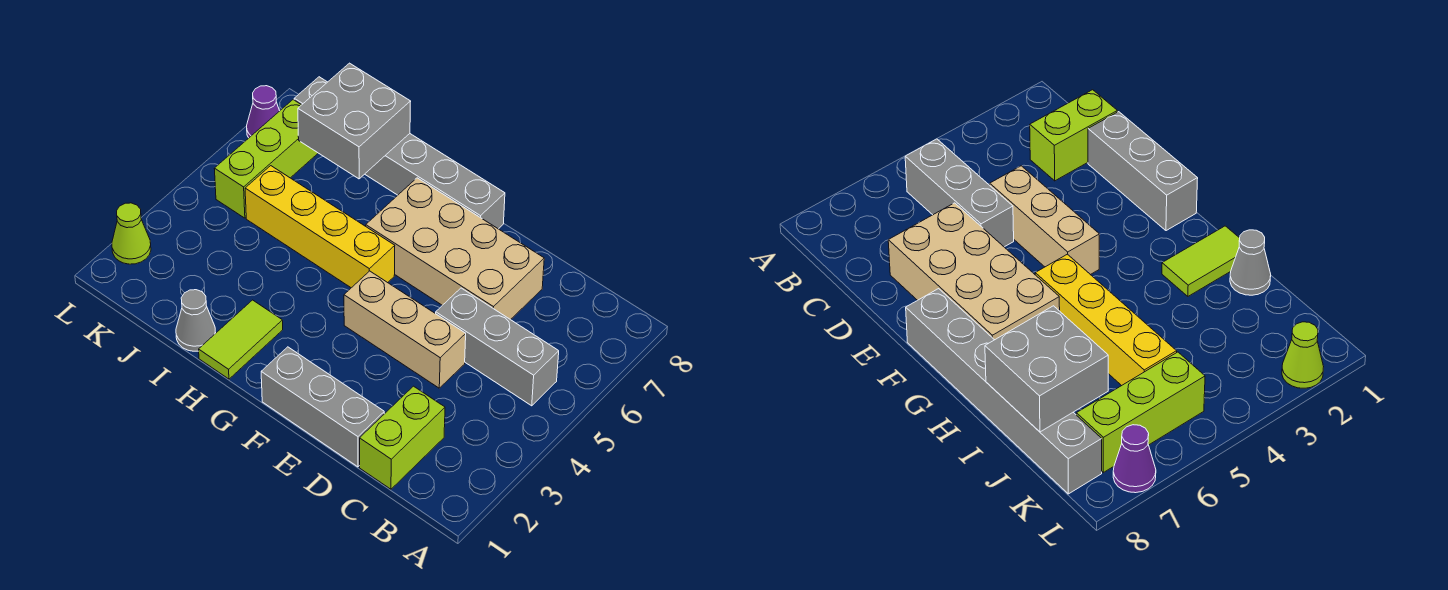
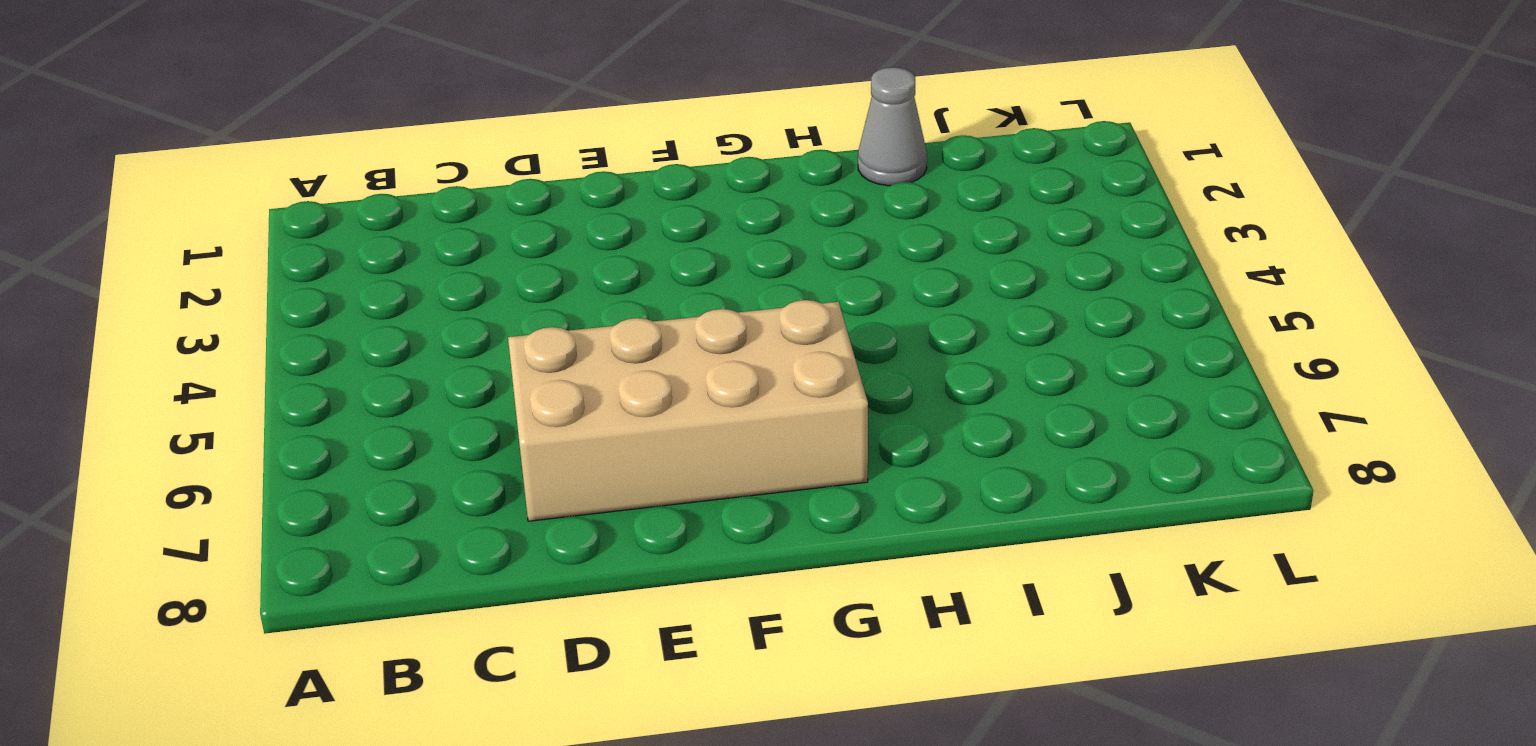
none -> grey brick B5:D5 level 1
none -> lime brick C1:C2 level 1
none -> grey brick D1:F1 level 1

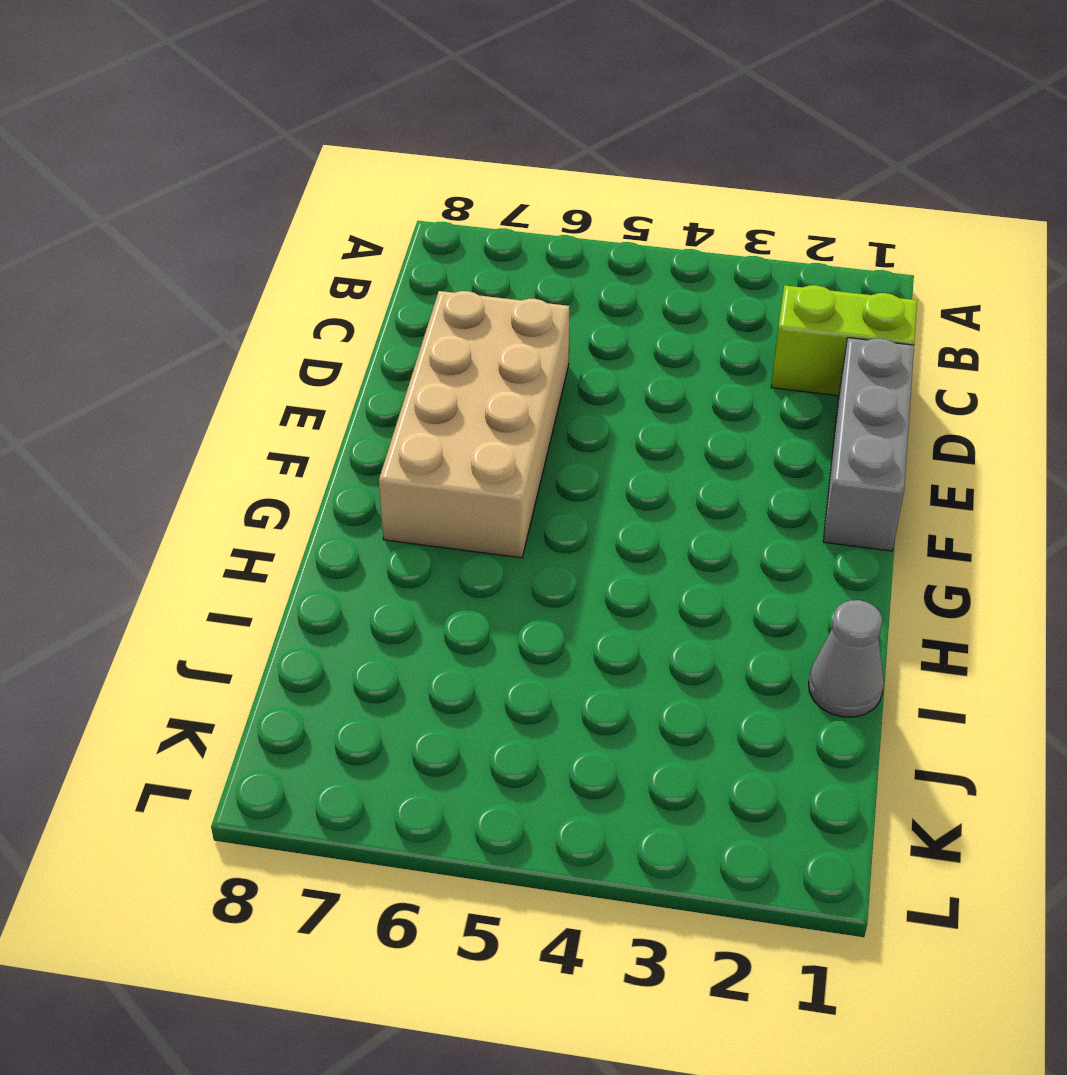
none -> grey brick B5:D5 level 1
none -> tan brick D4:F4 level 1
none -> grey brick F8:K8 level 1

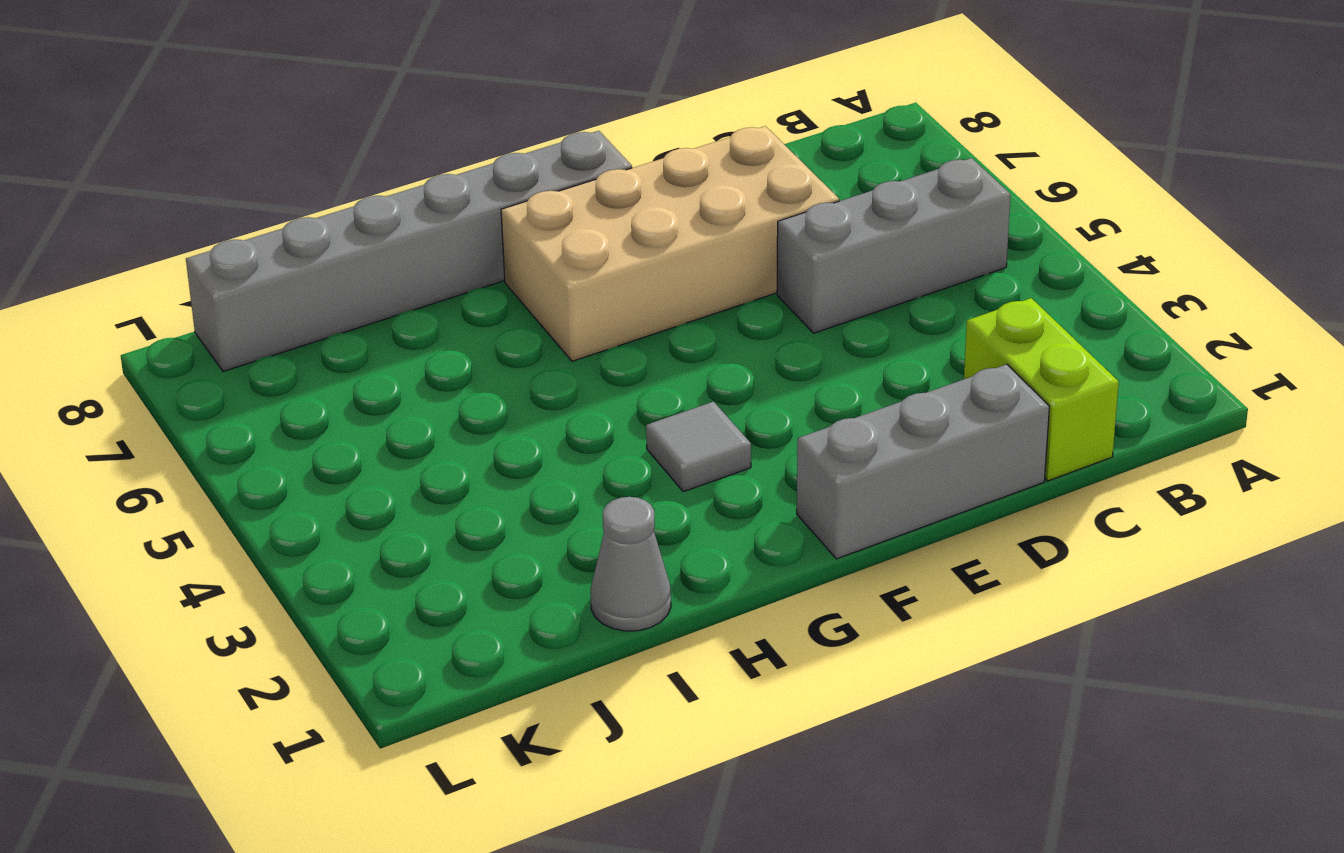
grey tile G3 level 1 -> none
none -> tan brick D4:F4 level 1
none -> yellow brick G5:J5 level 1
none -> lime tile H1:H2 level 1

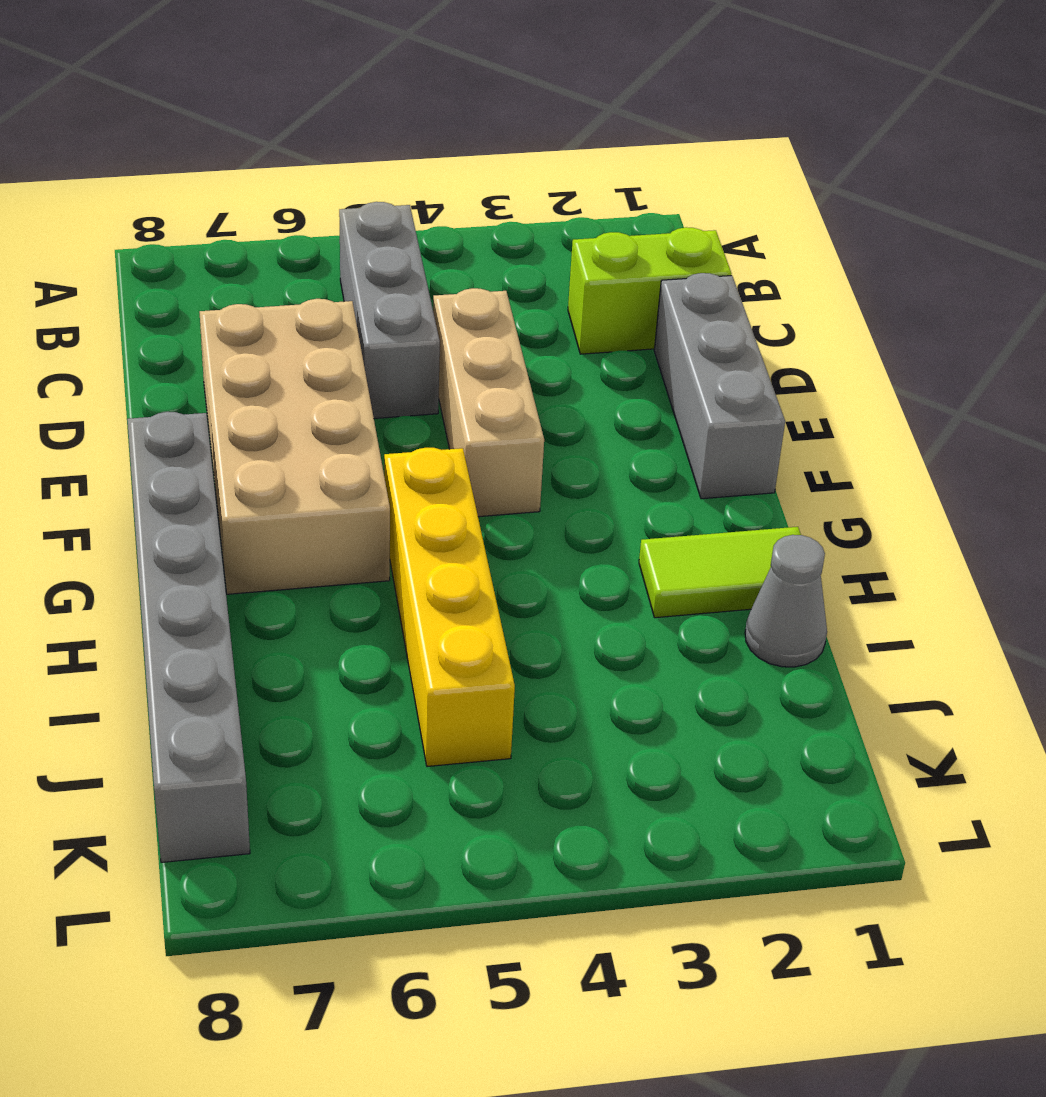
none -> lime brick K5:K7 level 1
none -> lime cone L2 level 1
none -> purple cone L7 level 1

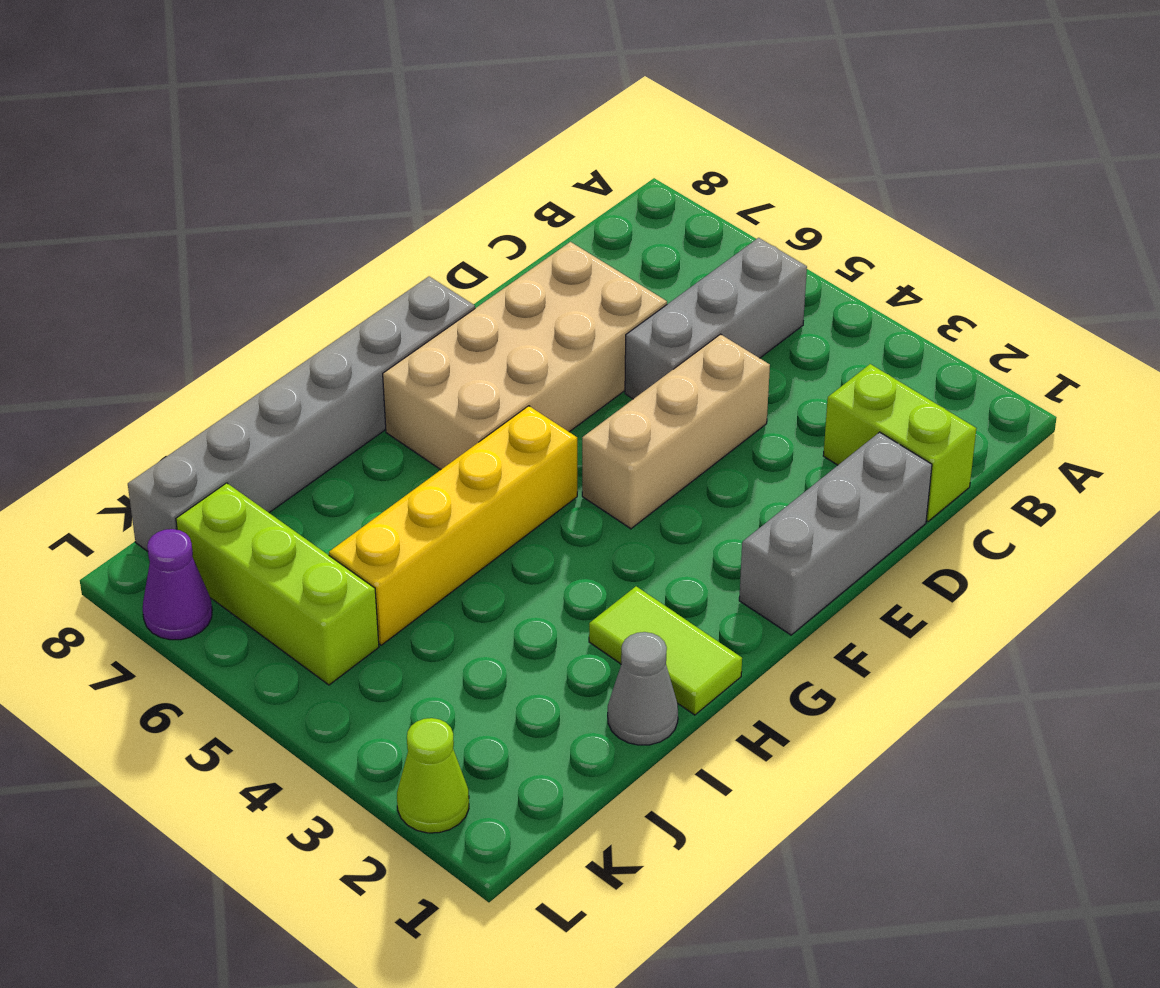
none -> grey brick I7:J8 level 2

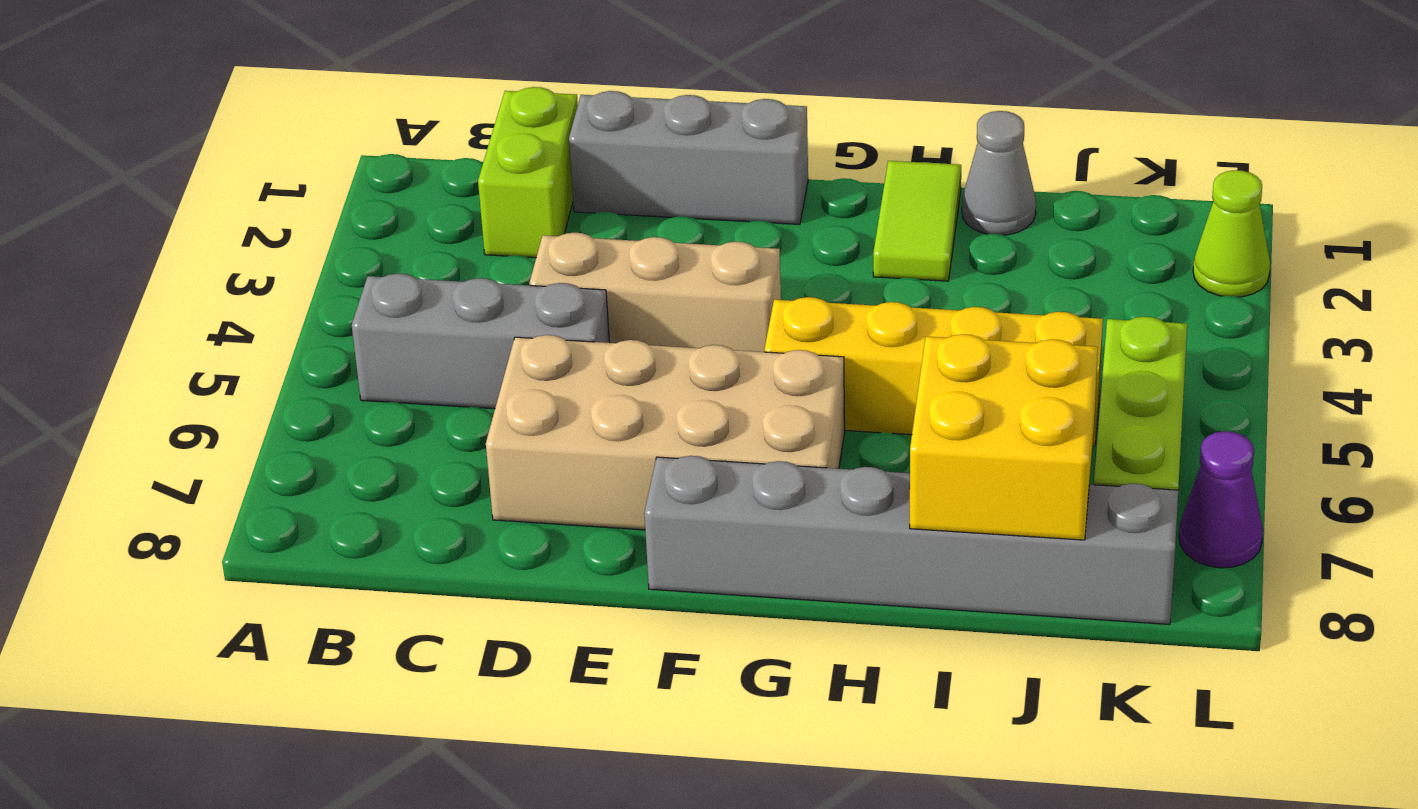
yellow brick I7:J8 level 2 -> grey brick I7:J8 level 2

